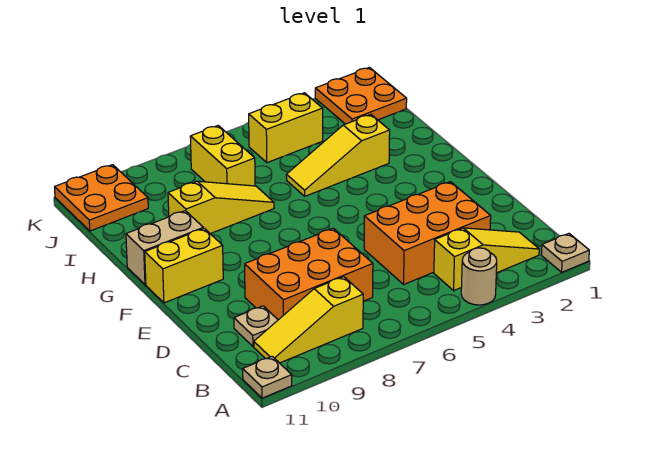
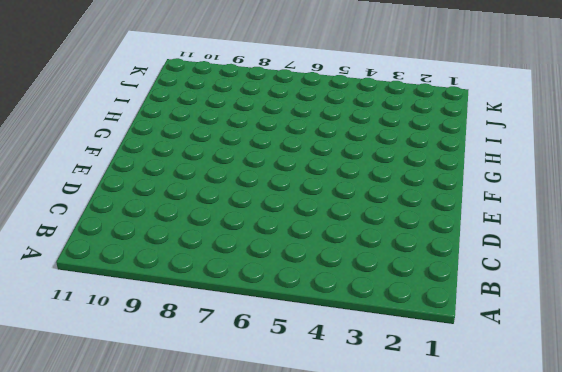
none -> tan plate A1 level 1
none -> tan round brick A4 level 1
none -> tan plate A11 level 1

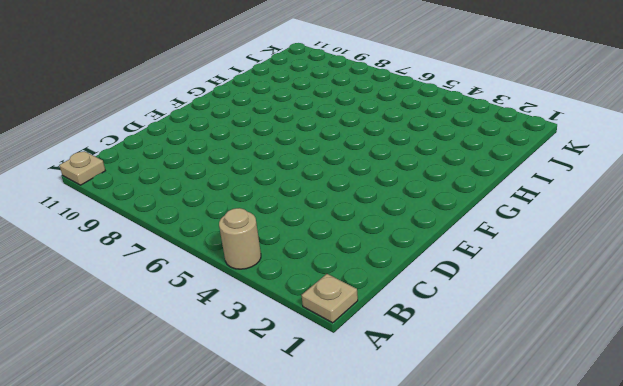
none -> yellow slope B2:B4 level 1 top 4
none -> yellow slope B8:B10 level 1 top 8
none -> orange brick C3:D5 level 1

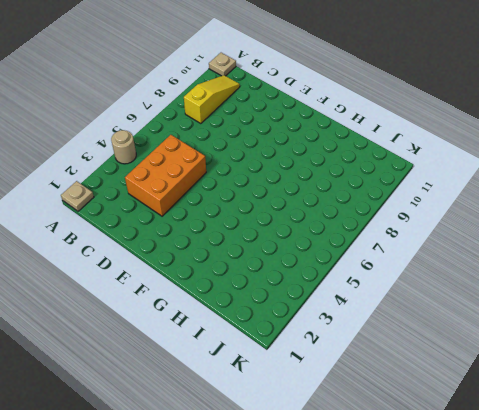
none -> yellow slope B2:B4 level 1 top 4
none -> orange brick C7:D9 level 1
none -> tan plate C10 level 1

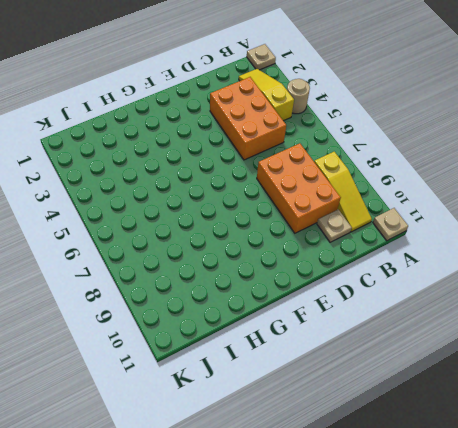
none -> yellow brick F10:F11 level 1
none -> tan brick G10:G11 level 1
none -> yellow slope H3:H5 level 1 top 3

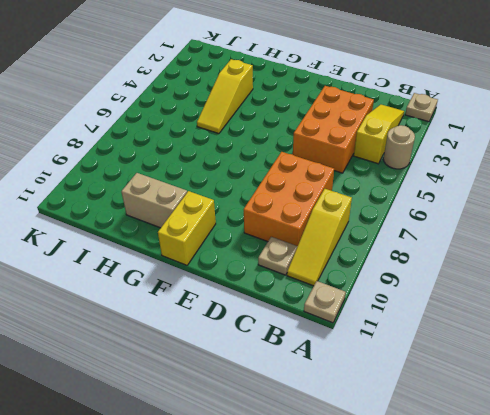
tan brick G10:H10 level 1 -> tan brick G10:G11 level 1
none -> yellow slope H7:H9 level 1 top 9
none -> yellow brick I7:J7 level 1
none -> orange plate J1:K2 level 1

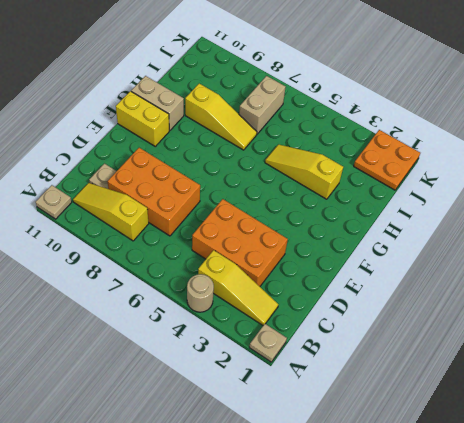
tan brick I7:J7 level 1 -> yellow brick I7:J7 level 1
none -> yellow brick J4:J5 level 1
none -> orange plate J10:K11 level 1

